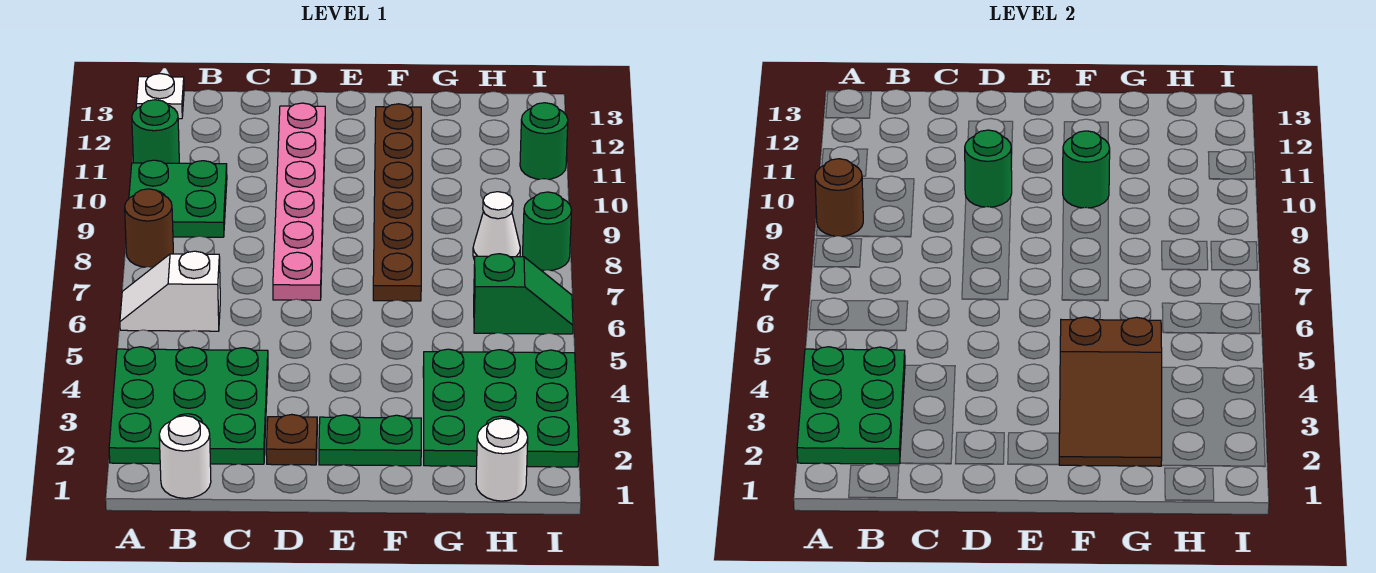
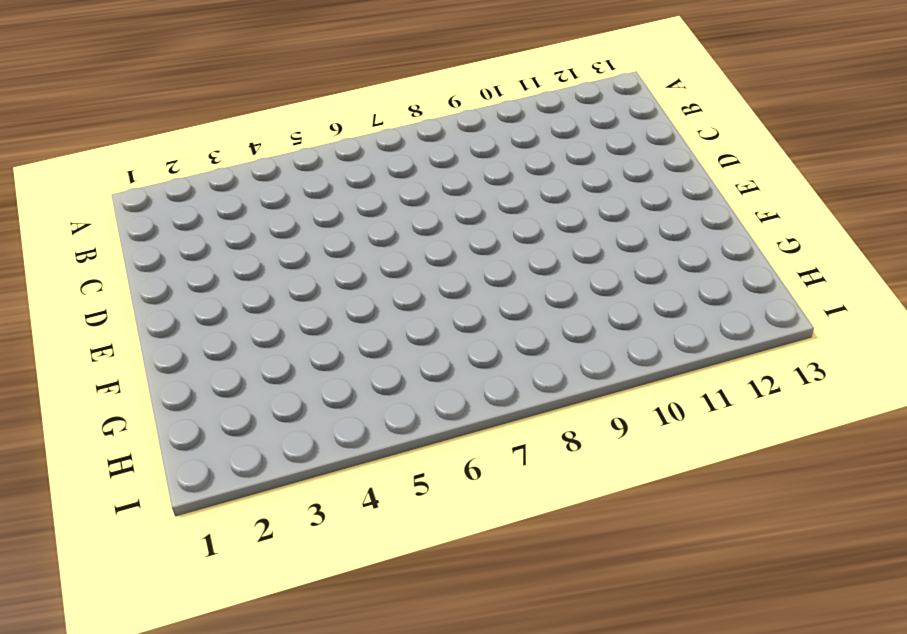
none -> green plate A2:C4 level 1
none -> white slope A6:B6 level 1 top B
none -> brown round brick A8 level 1

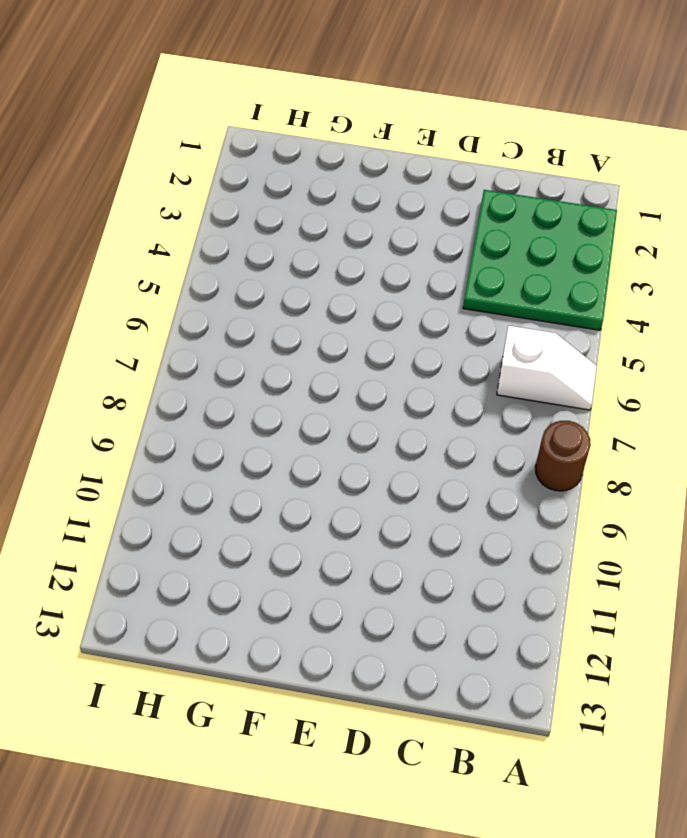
none -> green plate A9:B10 level 1
none -> green round brick A11 level 1
none -> white plate A13 level 1

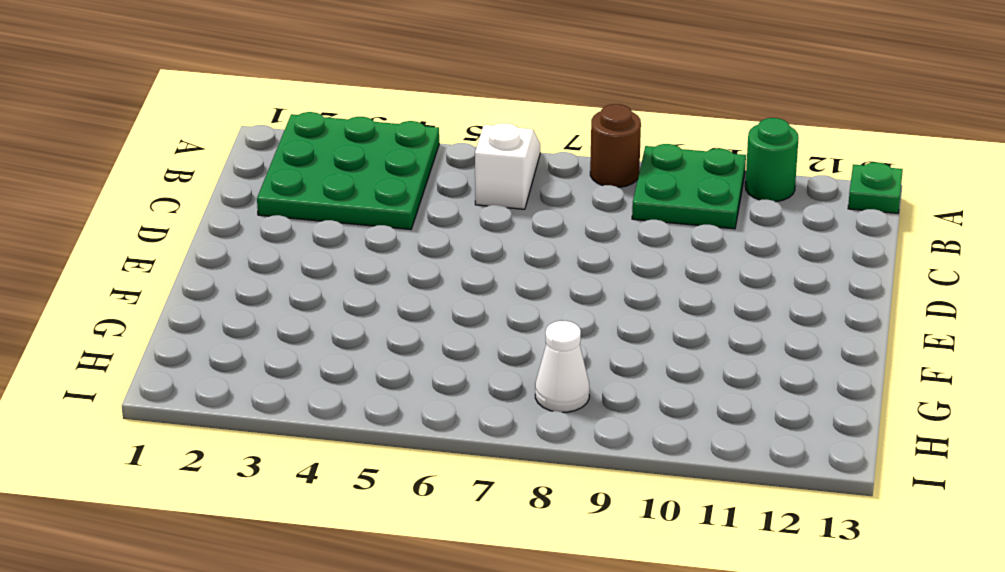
green plate A13 level 1 -> white plate A13 level 1
none -> white round brick B1 level 1
none -> brown plate D2 level 1
none -> pink plate D7:D12 level 1

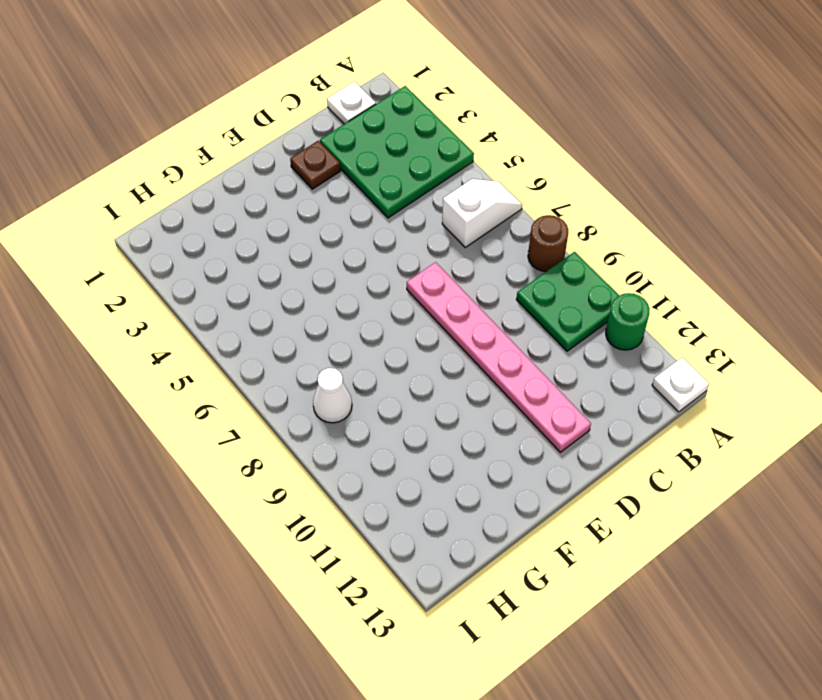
white plate B1 level 1 -> white round brick B1 level 1
none -> green plate E2:F2 level 1
none -> brown plate F7:F12 level 1
none -> green plate G2:I4 level 1

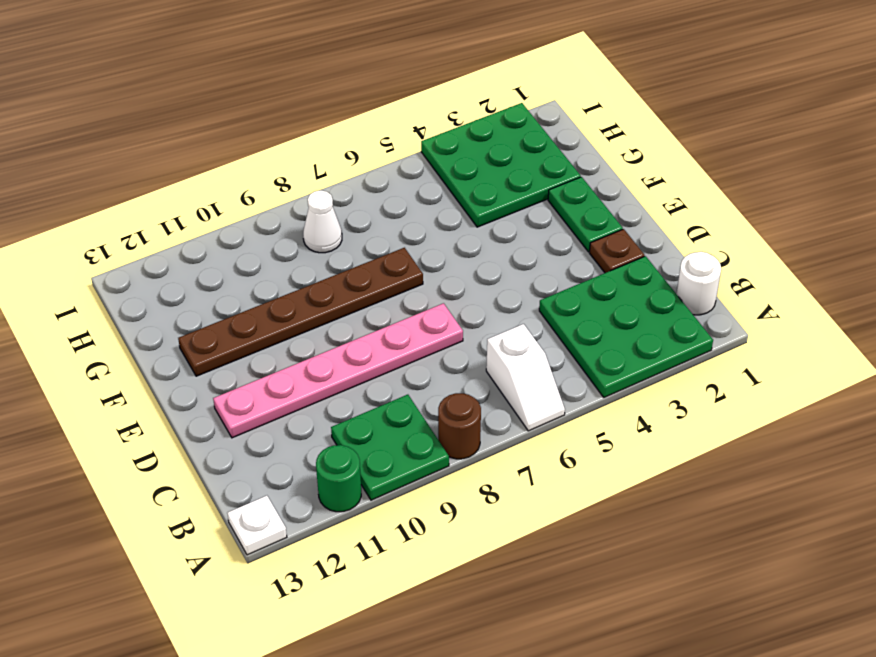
none -> white round brick H1 level 1
none -> green slope H6:I6 level 1 top H
none -> green round brick I8 level 1

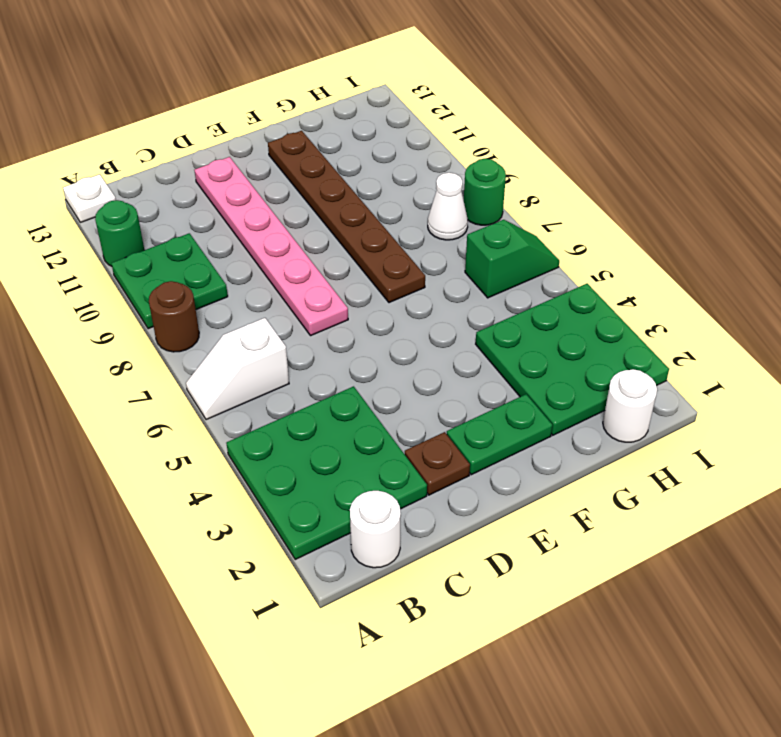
none -> green round brick I11 level 1
none -> green plate A2:B4 level 2
none -> brown round brick A9 level 2

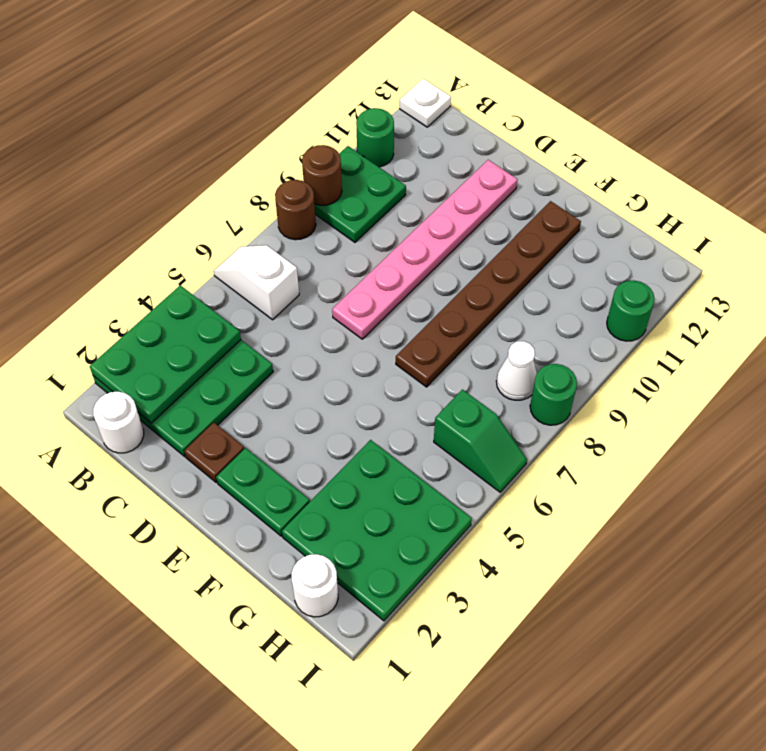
none -> green round brick D10 level 2
none -> brown slope F2:G4 level 2 top 4
none -> green round brick F10 level 2

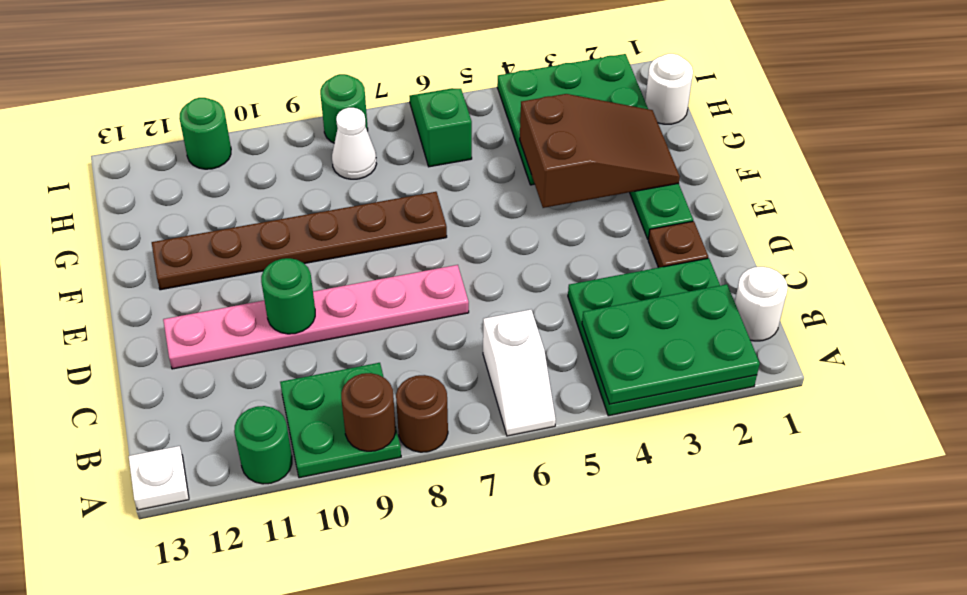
none -> green round brick F10 level 2

